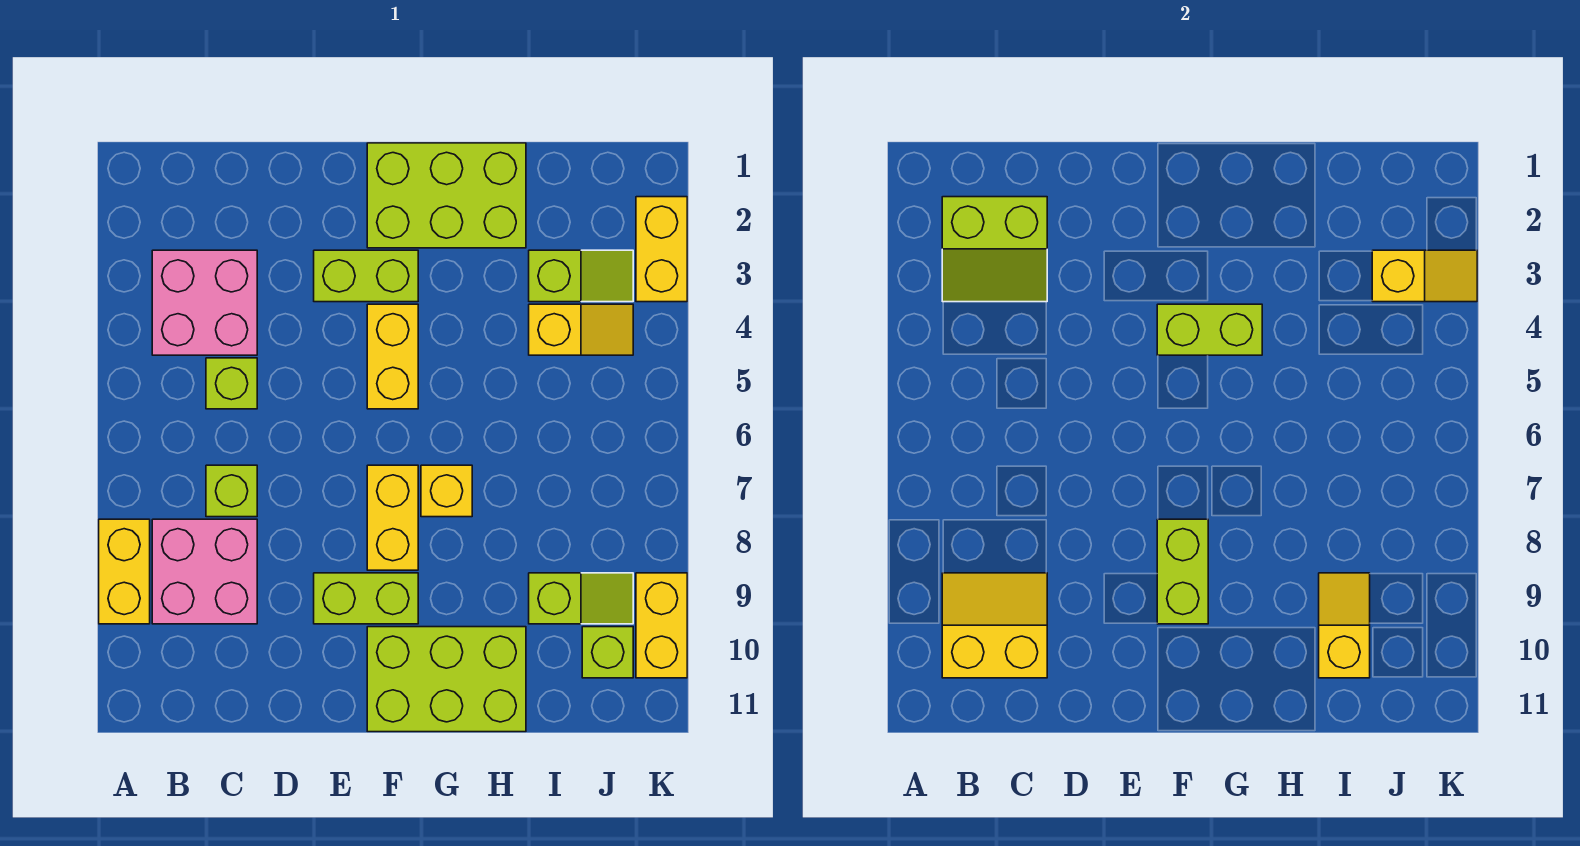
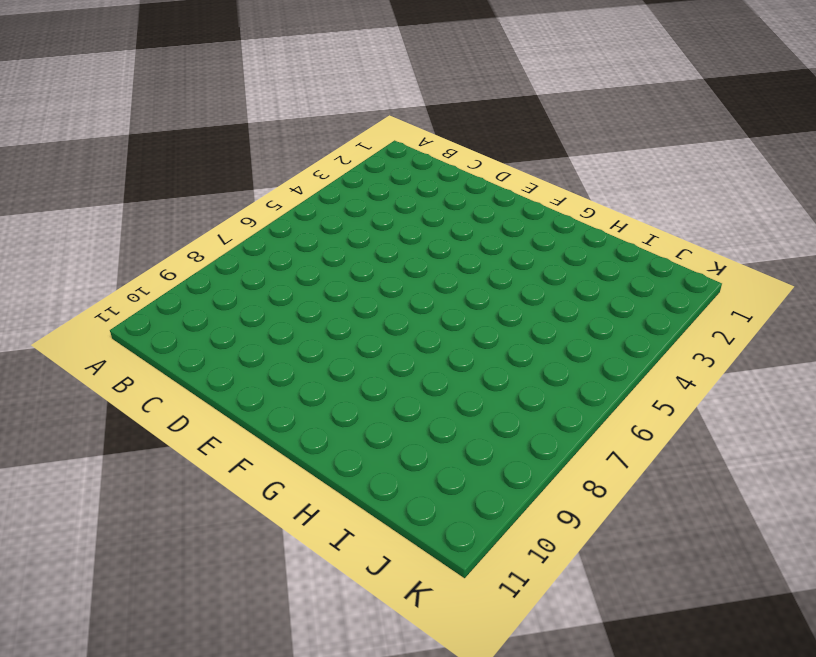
none -> yellow brick A8:A9 level 1
none -> pink brick B3:C4 level 1
none -> pink brick B8:C9 level 1

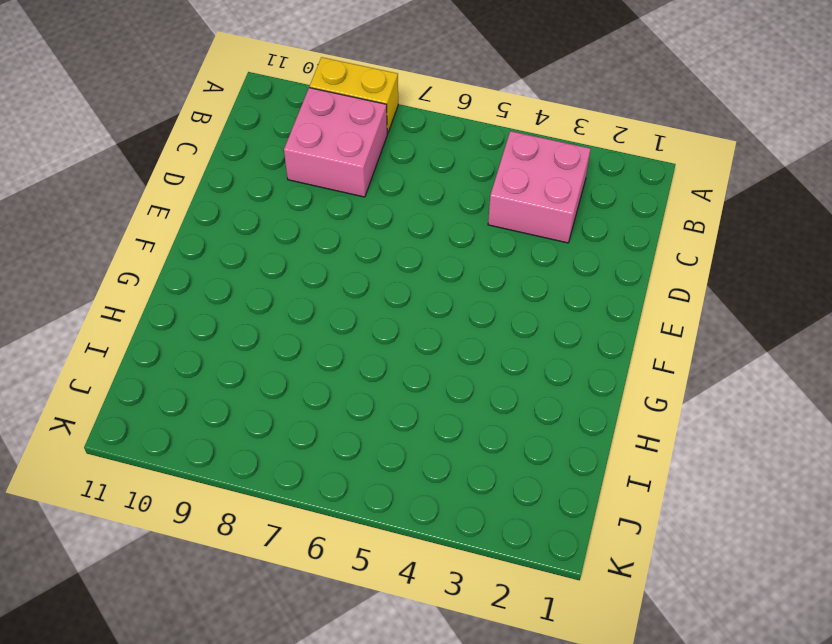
none -> lime brick C5 level 1
none -> lime brick C7 level 1
none -> lime brick E3:F3 level 1

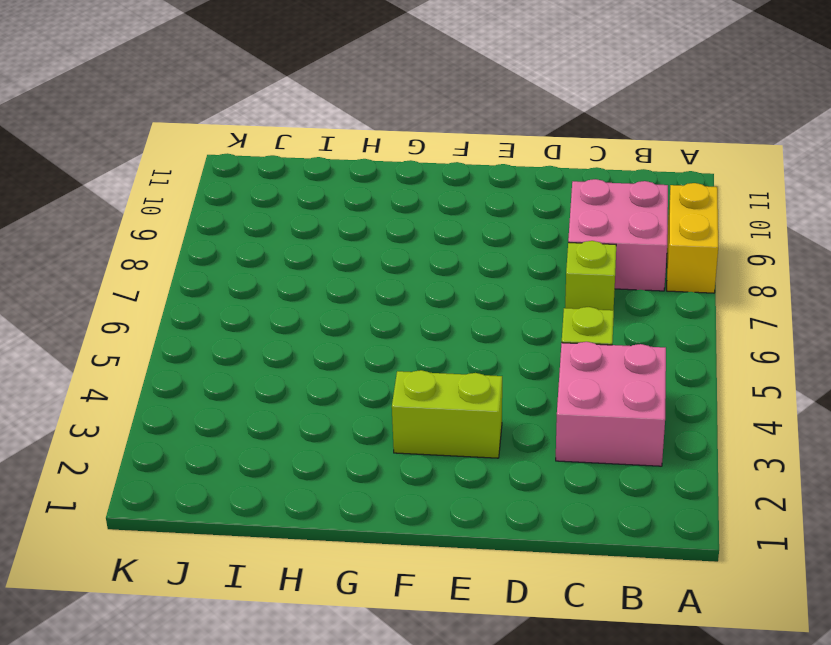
none -> lime brick E9:F9 level 1
none -> lime brick F1:H2 level 1
none -> yellow brick F4:F5 level 1

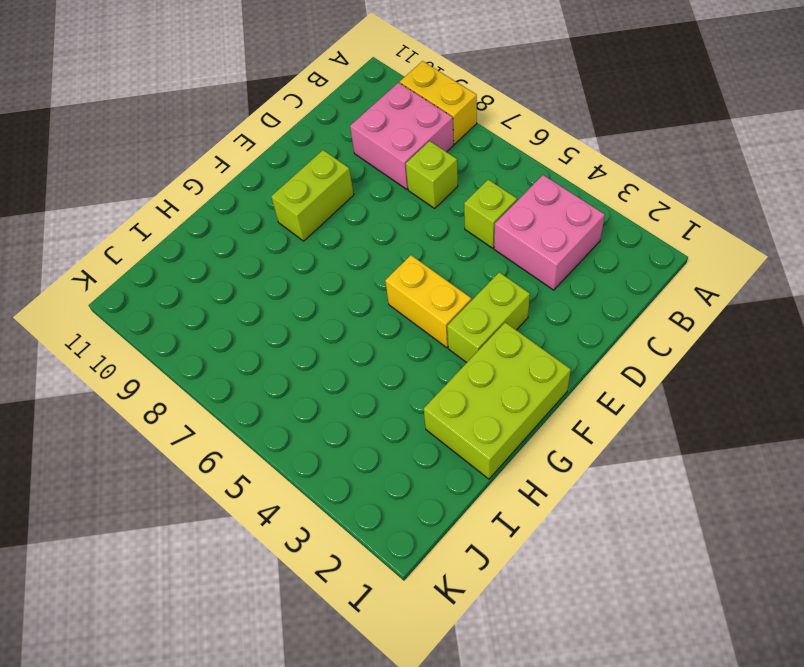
none -> yellow brick F7:F8 level 1
none -> lime brick F10:H11 level 1
none -> yellow brick G7 level 1

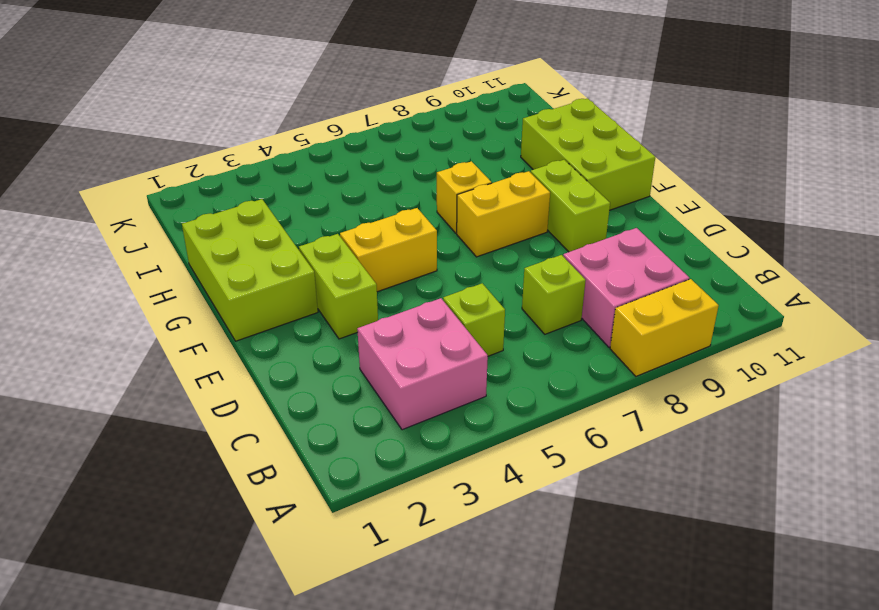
none -> lime slope I3:J3 level 1 top I
none -> yellow slope I4:J4 level 1 top I
none -> lime slope I9:J9 level 1 top I

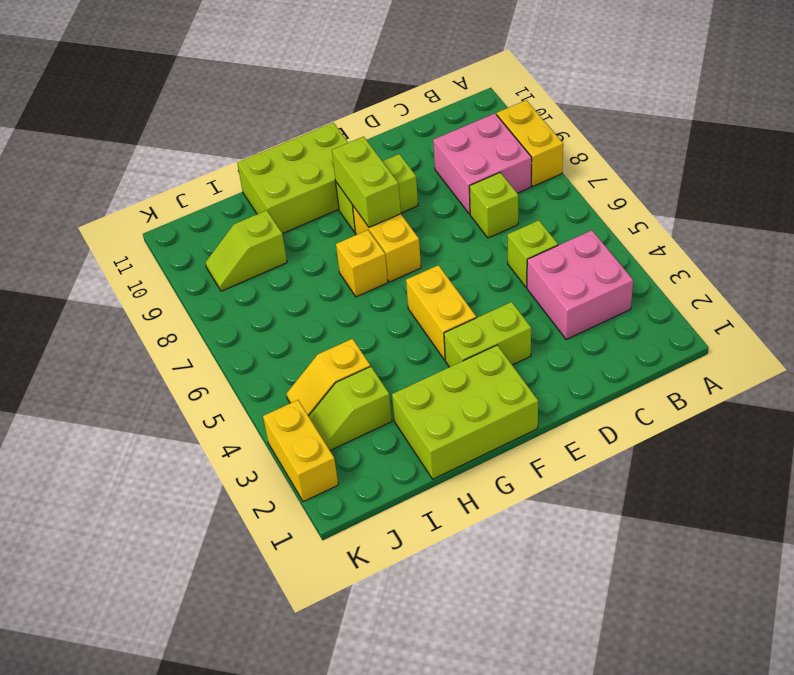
none -> lime brick J10 level 1
none -> yellow brick K9:K10 level 1
none -> lime slope B2:C3 level 2 top 2

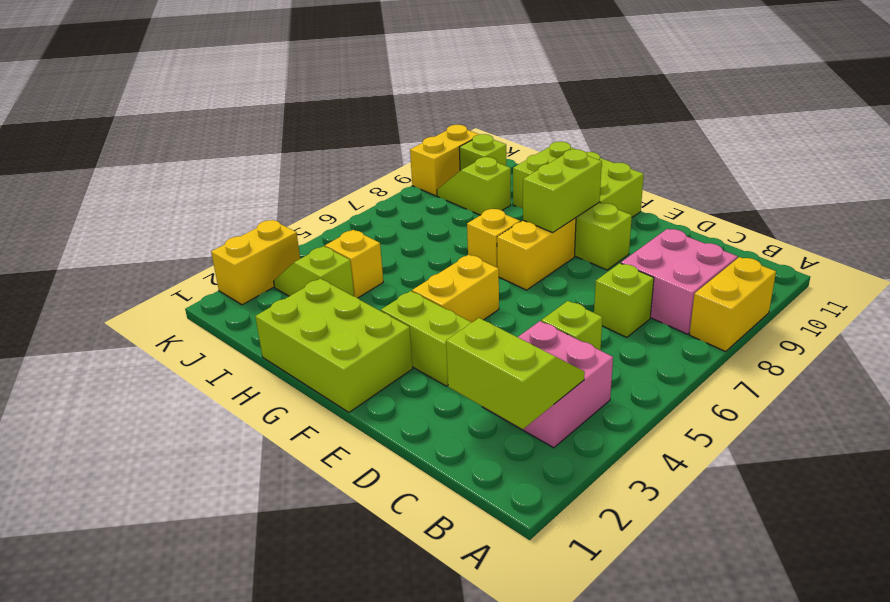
none -> yellow slope B9:C10 level 2 top 10
none -> lime brick F4:G4 level 2
none -> yellow slope I9:I10 level 2 top 10

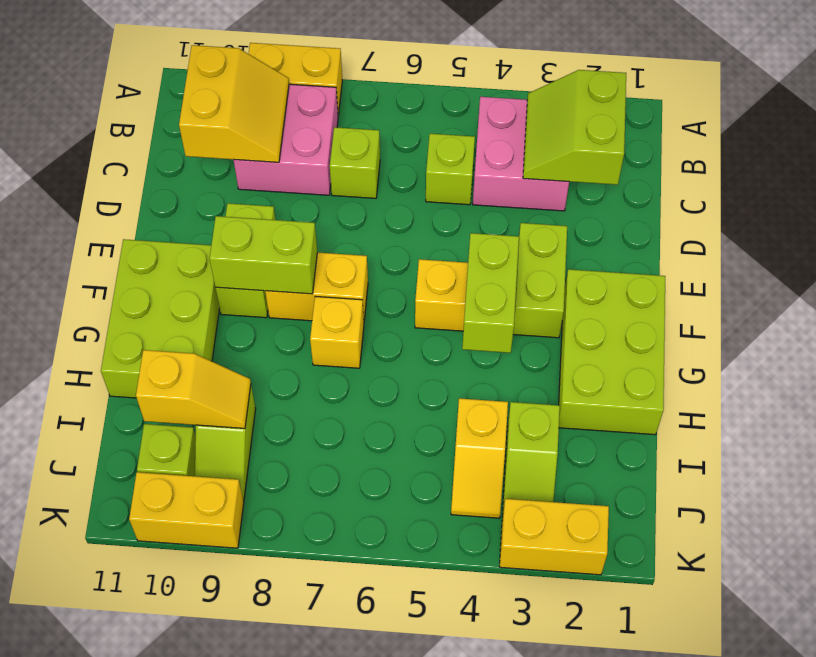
none -> yellow slope J3:K3 level 2 top J

